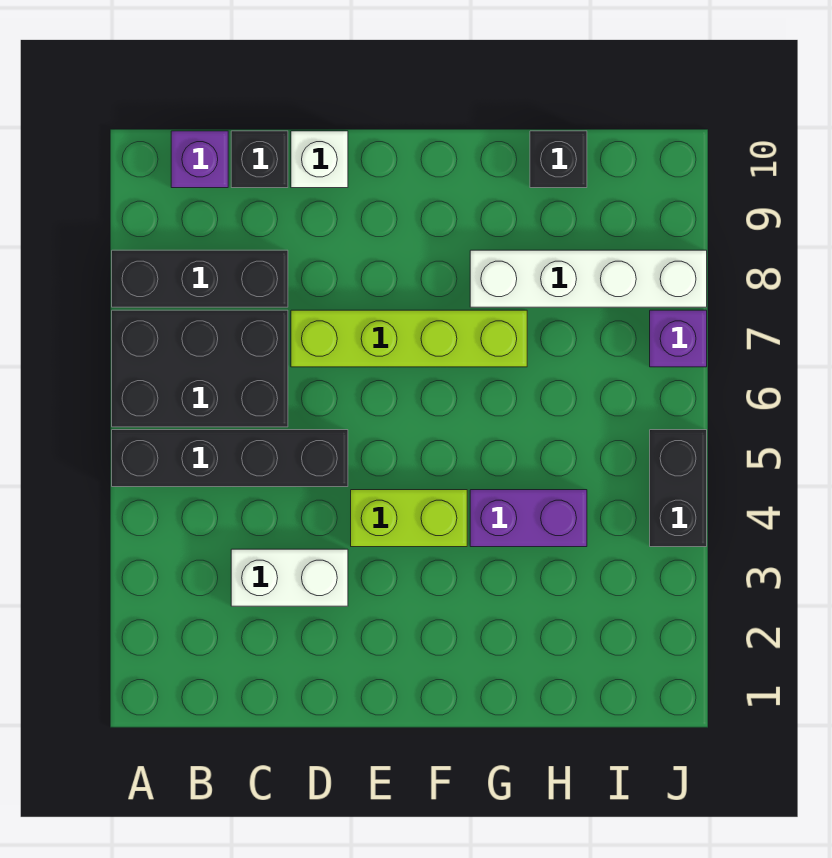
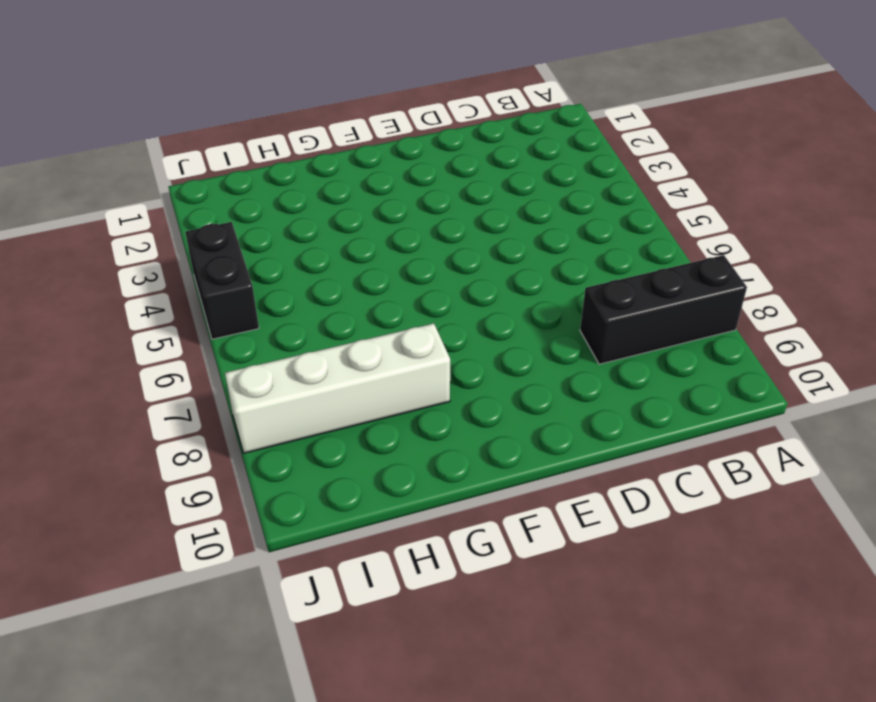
none -> black brick A5:D5 level 1
none -> black brick A6:C7 level 1
none -> purple brick B10 level 1

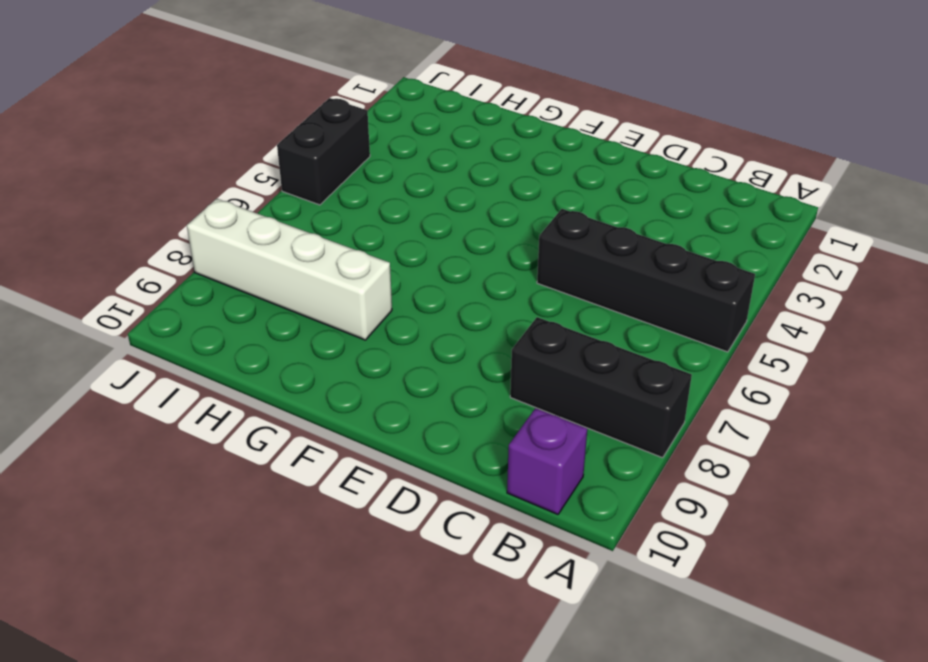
none -> black brick A6:C7 level 1
none -> white brick C3:D3 level 1
none -> black brick C10 level 1

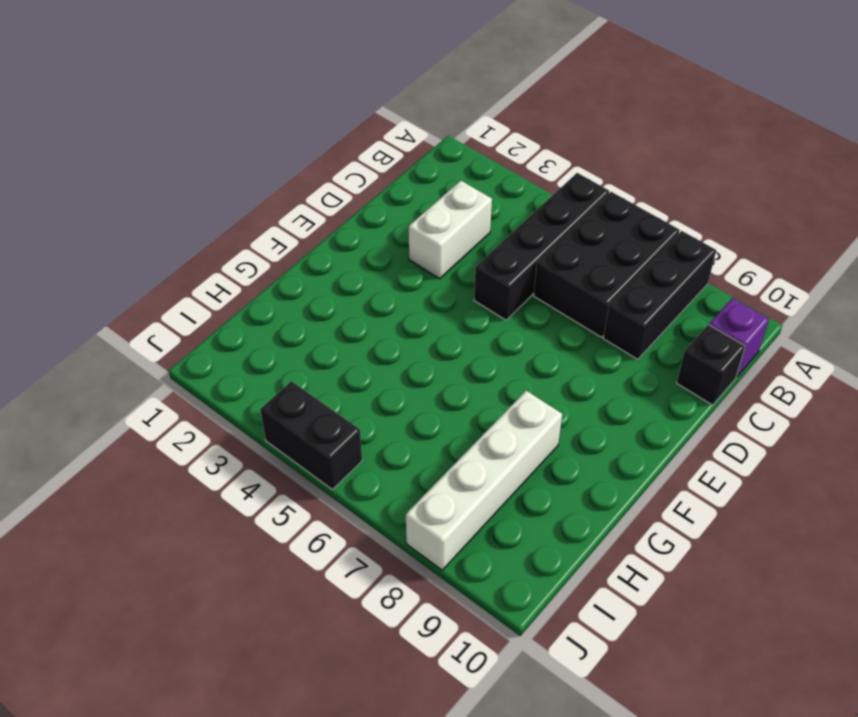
none -> lime brick D7:G7 level 1
none -> white brick D10 level 1
none -> lime brick E4:F4 level 1

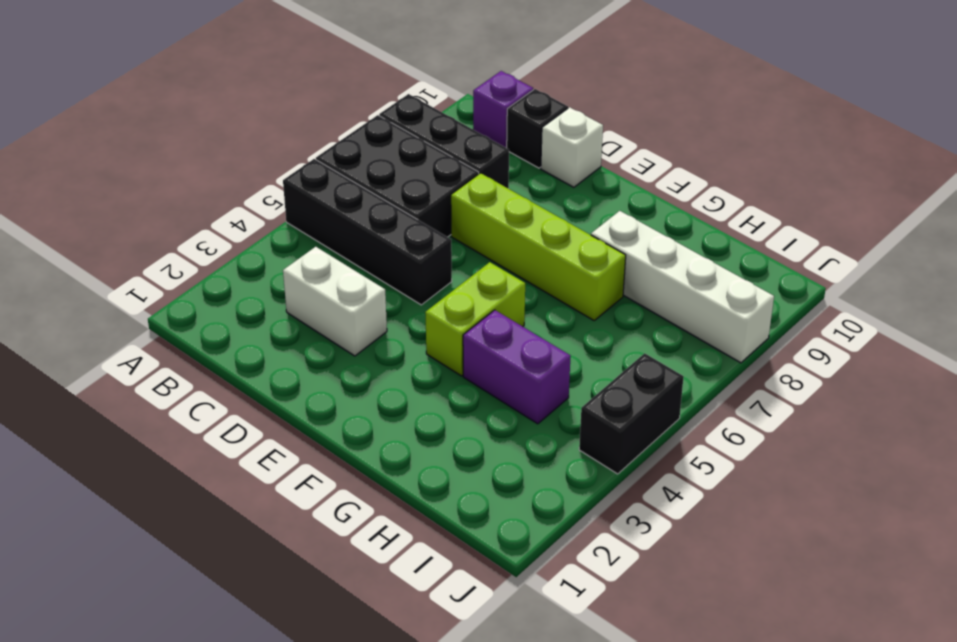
lime brick F4:F5 level 1 -> lime brick E4:F4 level 1
none -> black brick H10 level 1
none -> purple brick J7 level 1

